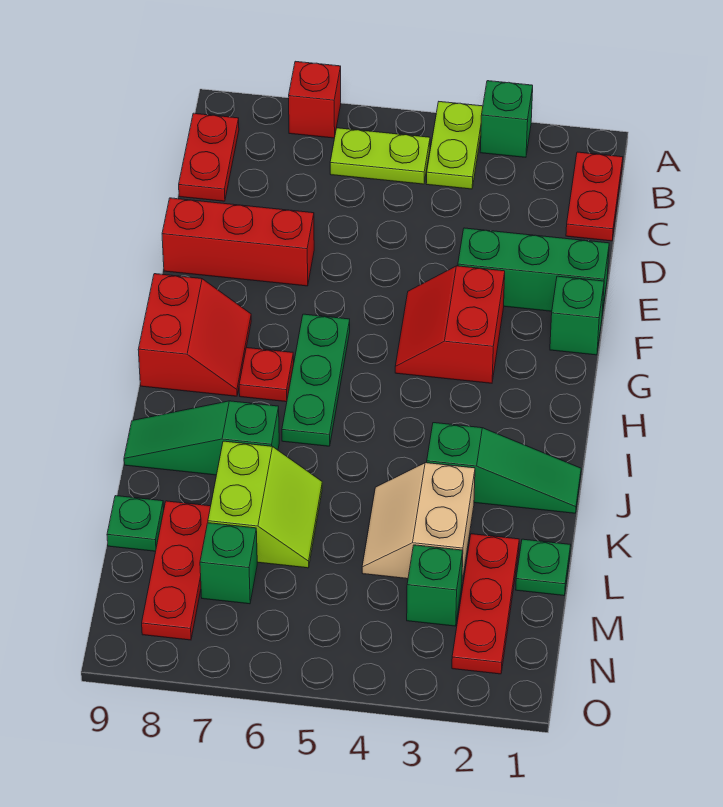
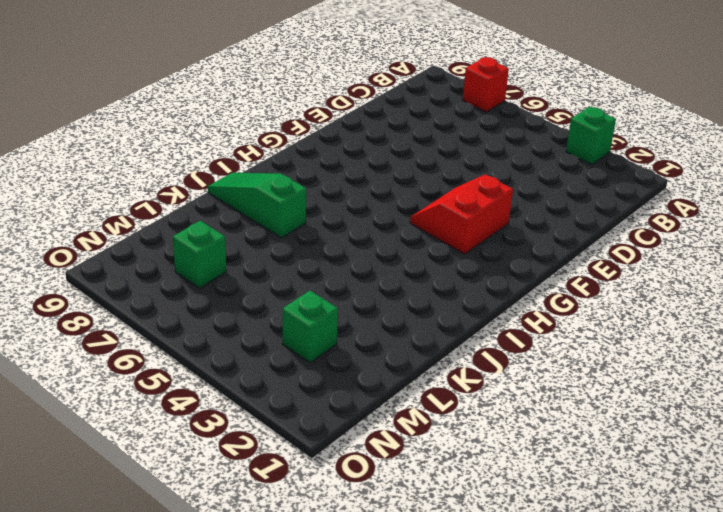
none -> lime plate A4:B4 level 1
none -> red plate B1:C1 level 1
none -> lime plate B5:B6 level 1

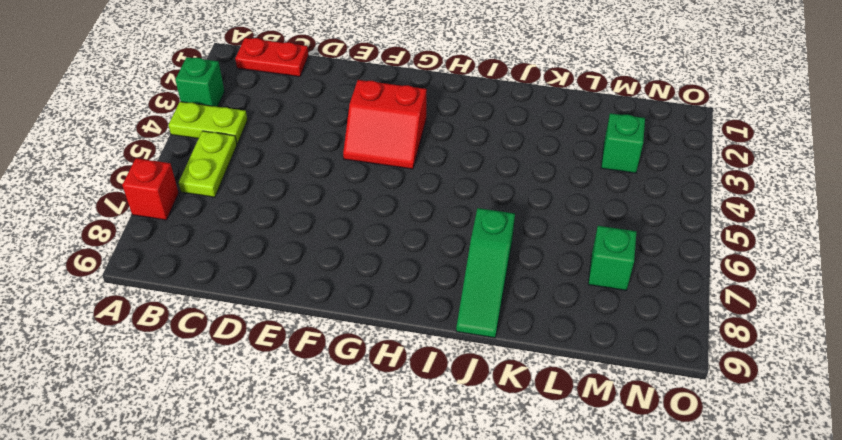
none -> red plate B9:C9 level 1
none -> green brick E1:E3 level 1
none -> red brick E7:E9 level 1

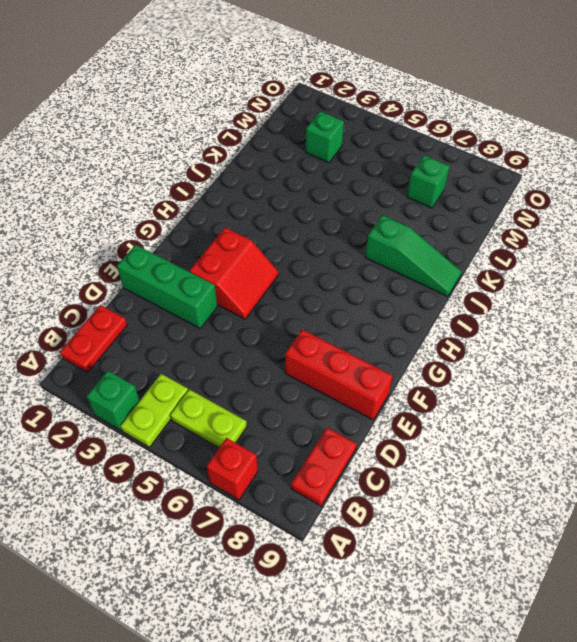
none -> green brick F1 level 1
none -> green plate G6:I6 level 1
none -> red slope G8:H9 level 1 top 9

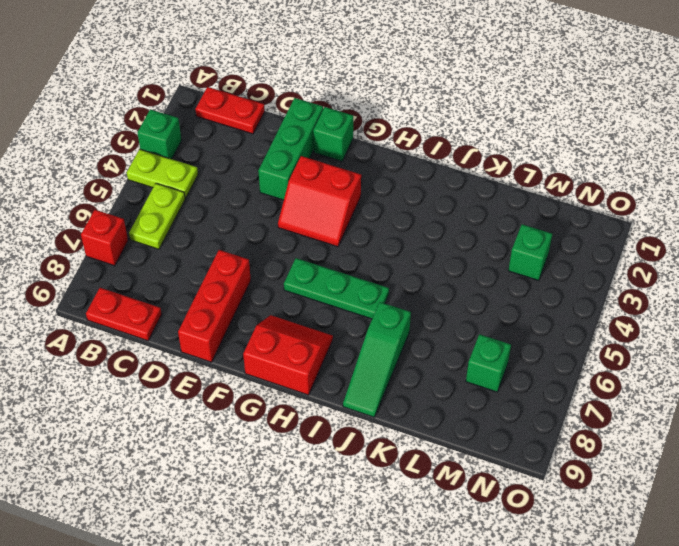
none -> red plate H7 level 1
none -> green slope J1:J3 level 1 top 3
none -> tan slope K3:L4 level 1 top 3

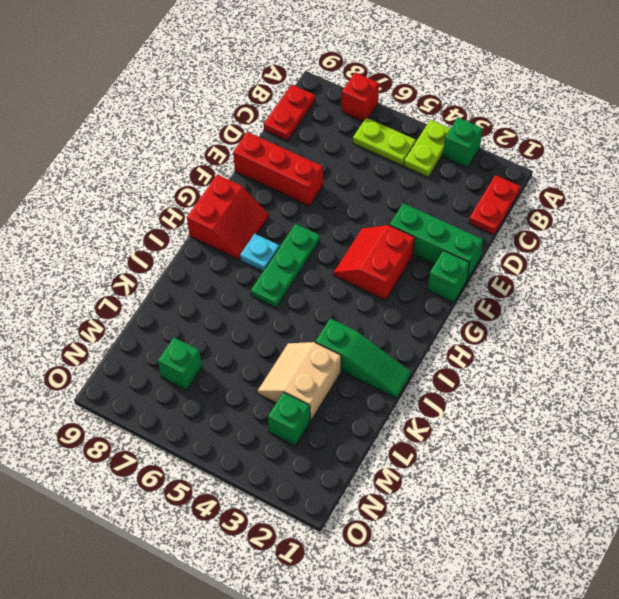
cyan plate H7 level 1 -> red plate H7 level 1
none -> green slope J7:J9 level 1 top 7
none -> lime slope K6:L7 level 1 top 7
none -> green plate L1 level 1

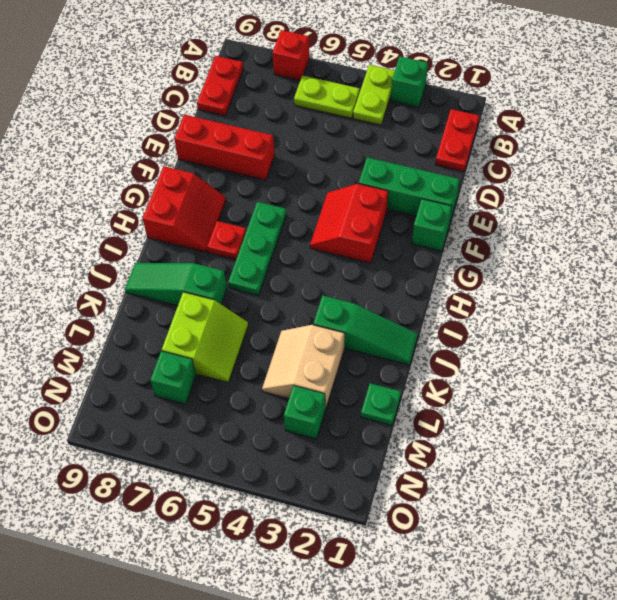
none -> red plate L2:N2 level 1
none -> red plate L8:N8 level 1
none -> green plate L9 level 1

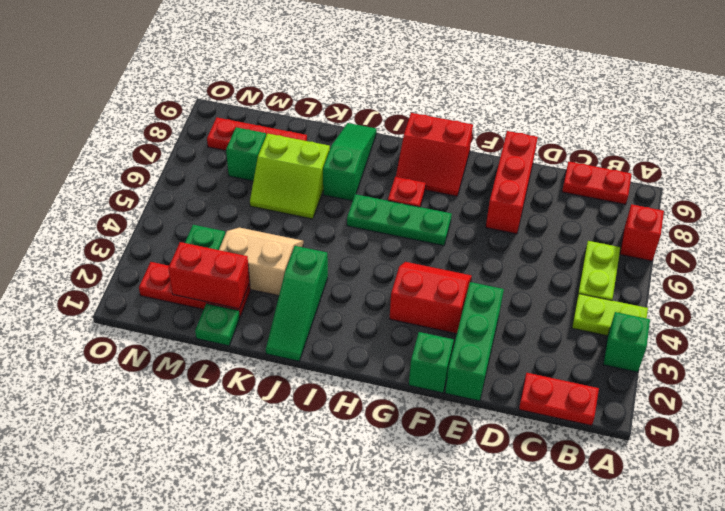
red brick L2:M2 level 2 -> none
none -> green plate L9 level 1

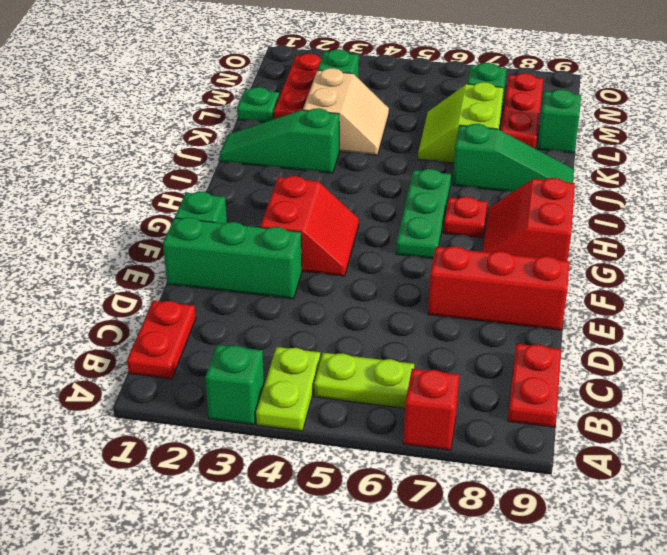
green brick L9 level 1 -> green plate L9 level 1

